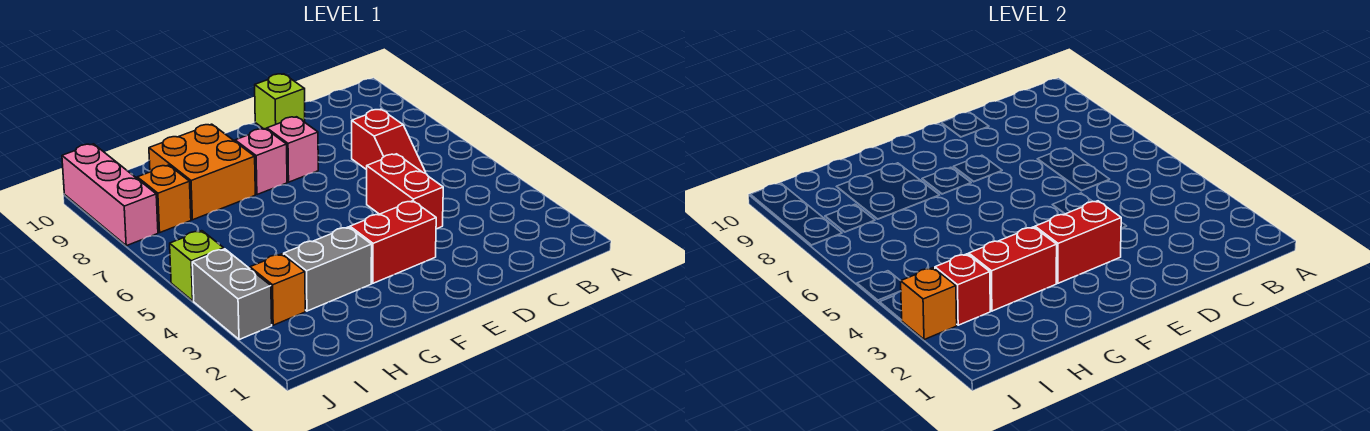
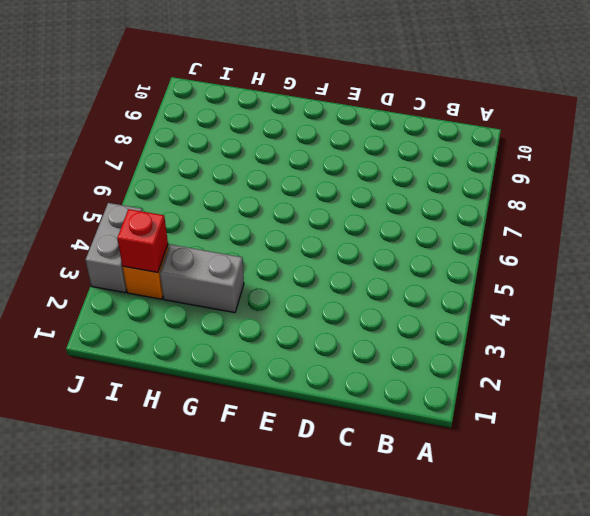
none -> red slope C6:C7 level 1 top 7
none -> red brick D4:D5 level 1
none -> lime brick D10 level 1

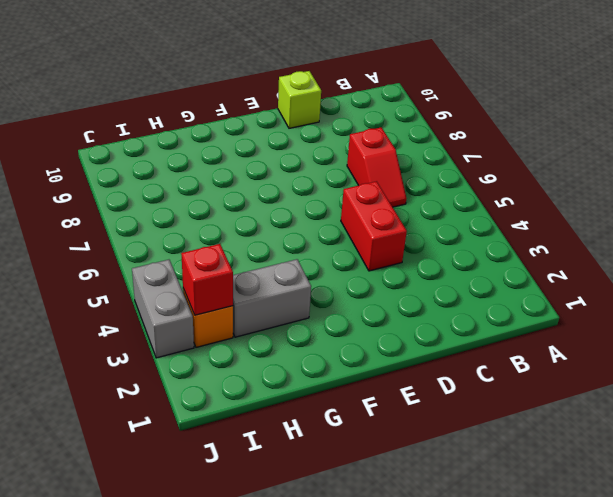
none -> red brick E3:F3 level 1
none -> pink brick E8 level 1
none -> pink brick F8 level 1

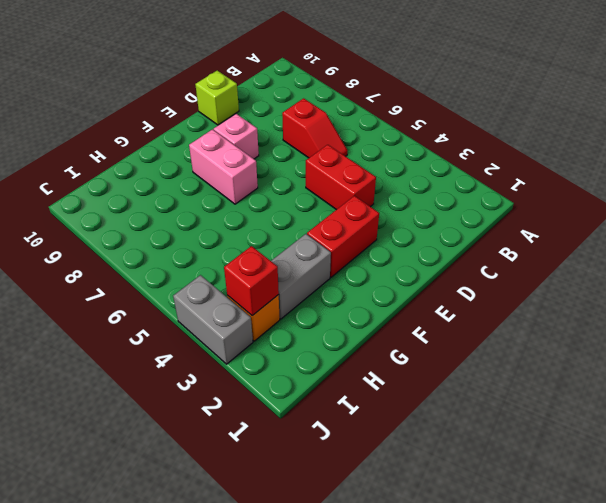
pink brick F7:F8 level 1 -> pink brick F8 level 1
none -> orange brick G8:H9 level 1
none -> orange brick I8 level 1
none -> lime brick J5 level 1

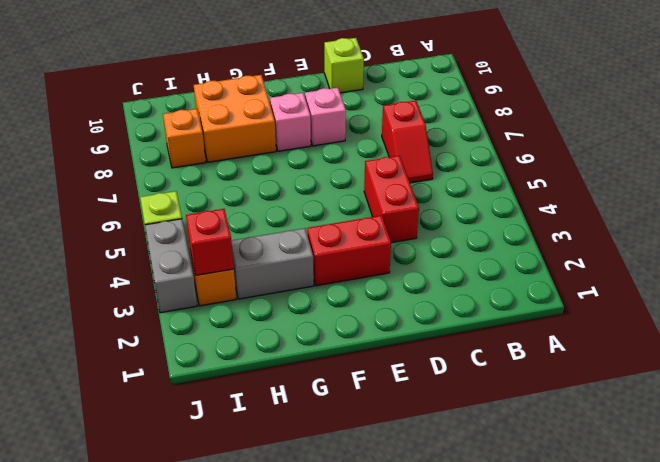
none -> pink brick J8:J10 level 1
none -> red brick E3:F3 level 2
none -> red brick G3:H3 level 2

